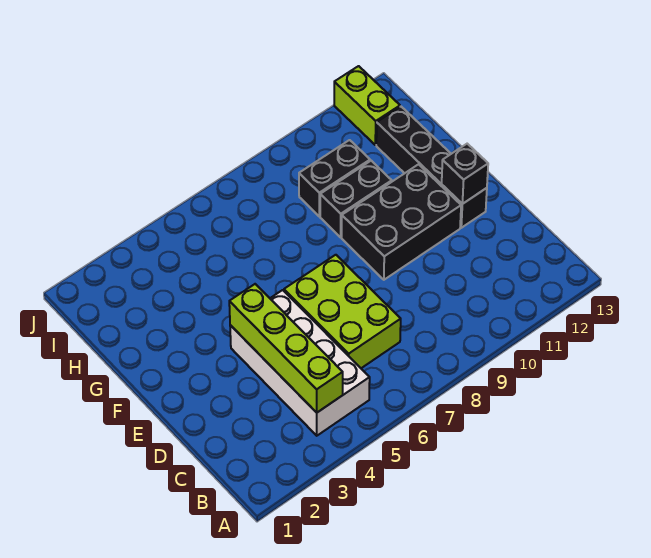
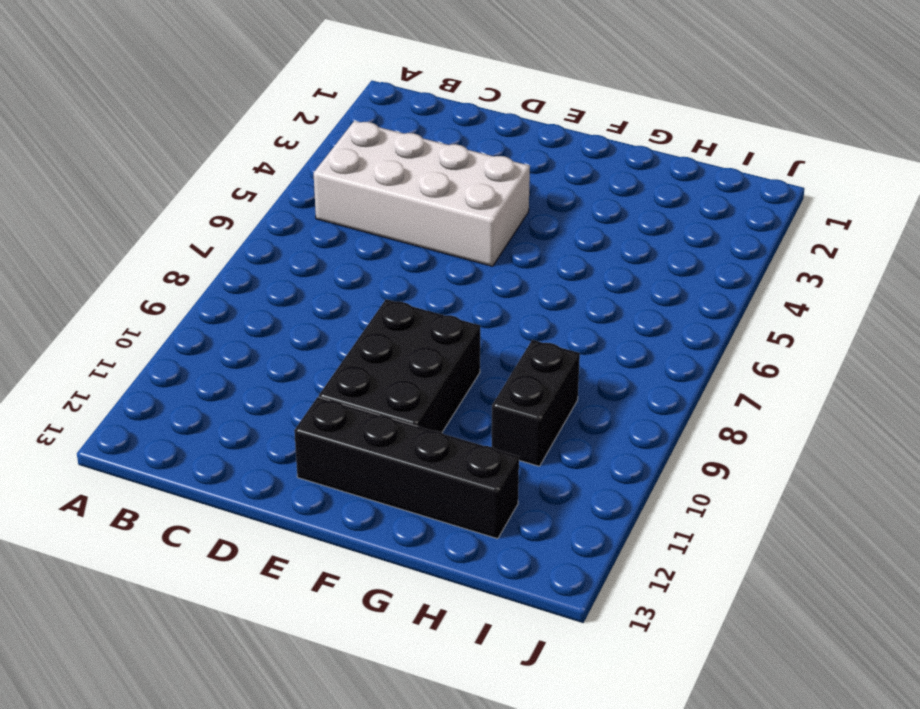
none -> lime brick C6:E7 level 1
none -> black brick G9:G10 level 1

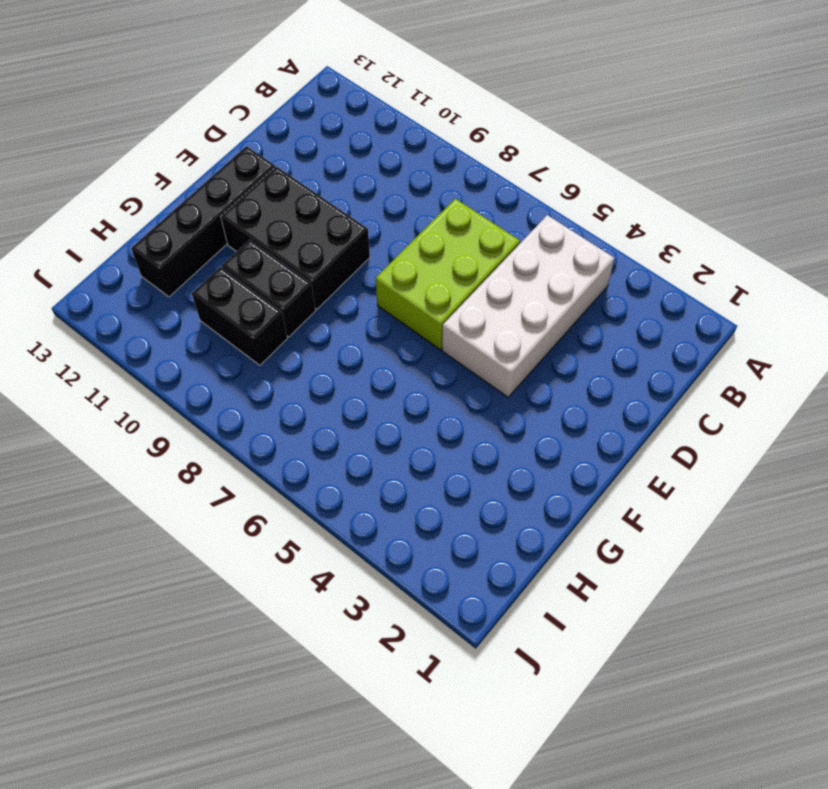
none -> lime brick I12:J12 level 1
none -> lime brick B4:E4 level 2

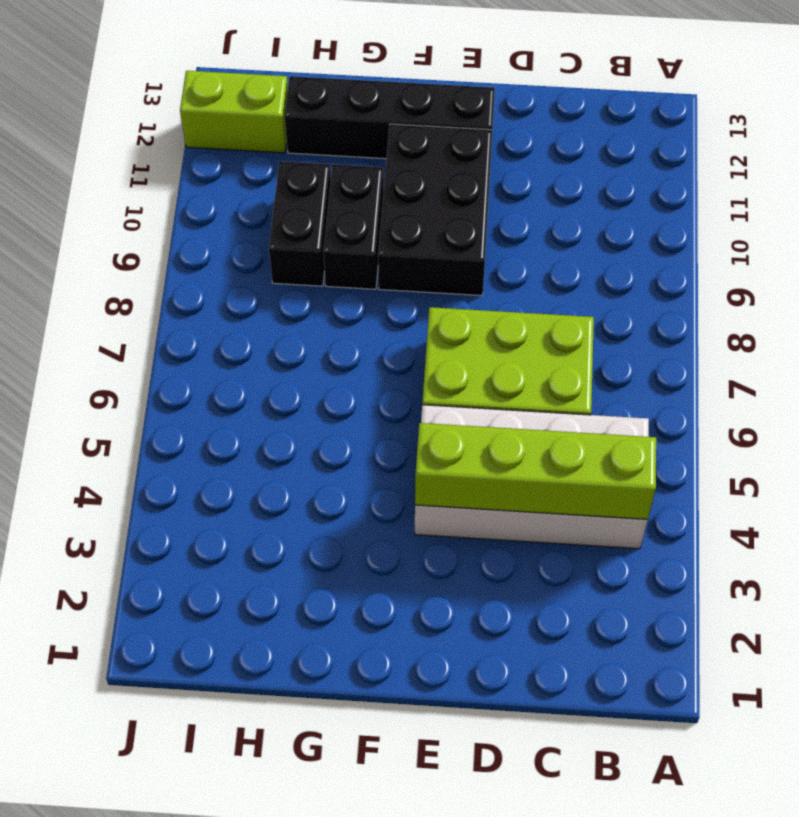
none -> black brick E12 level 2

